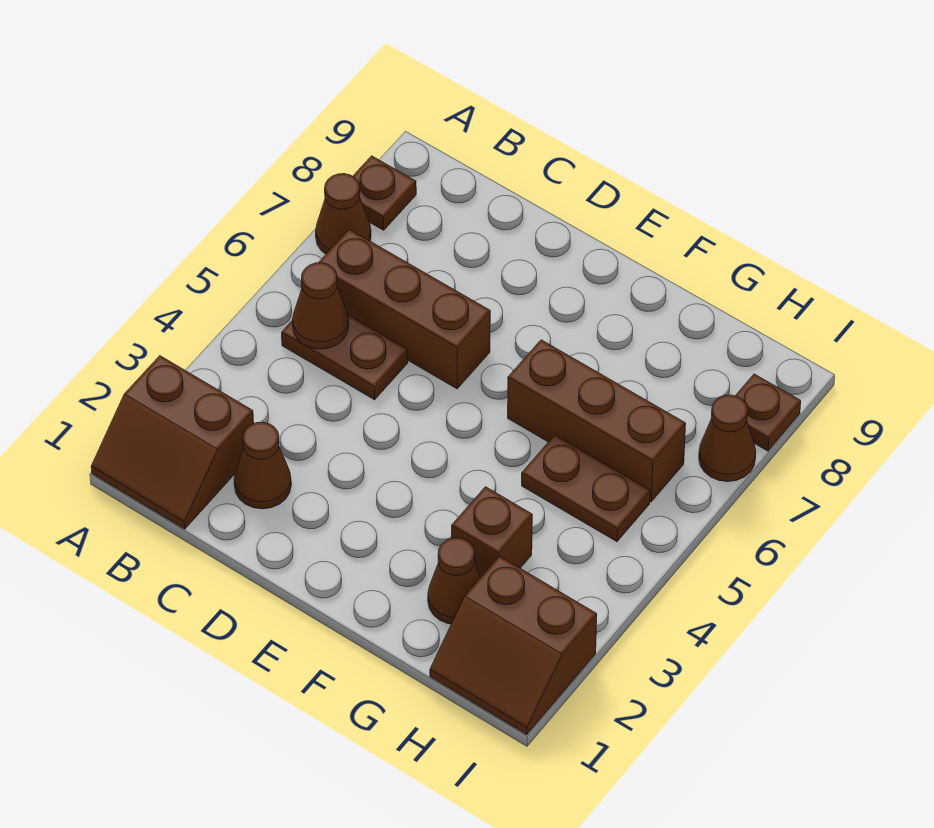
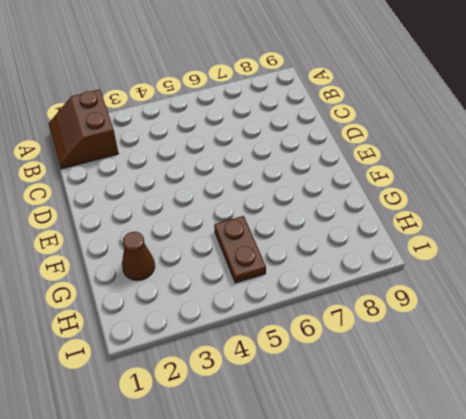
none -> brown cone A7 level 1
none -> brown plate A8 level 1
none -> brown plate B5:C5 level 1

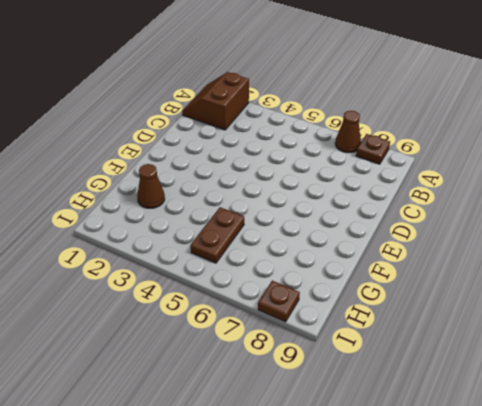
none -> brown plate B5:C5 level 1
none -> brown brick B6:D6 level 1
none -> brown cone C2 level 1

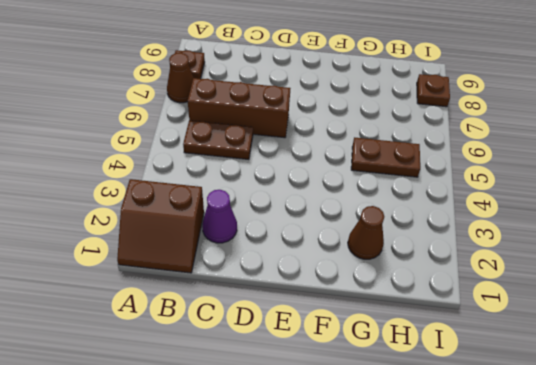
purple cone C2 level 1 -> brown cone C2 level 1
none -> brown brick F6:H6 level 1
none -> brown brick G3 level 1
none -> brown slope H1:I2 level 1 top 2

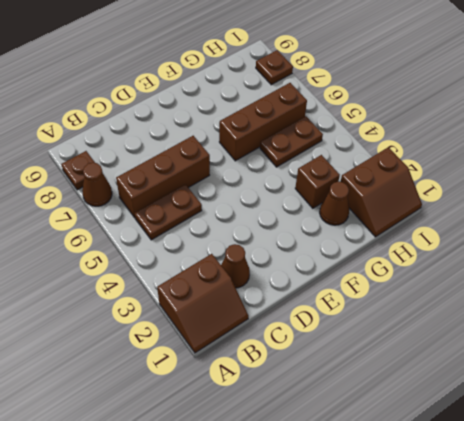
none -> brown cone I7 level 1
none -> brown cone B5 level 2

